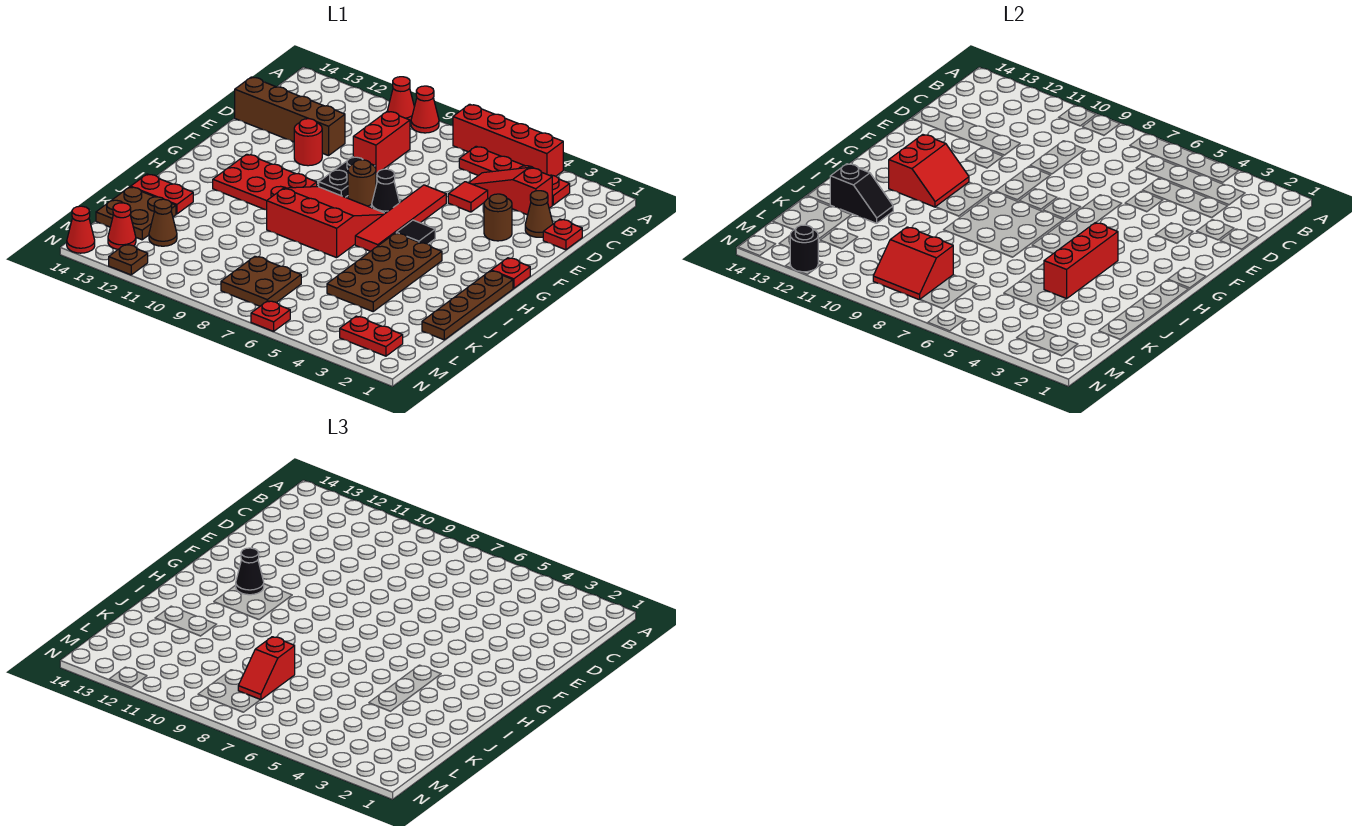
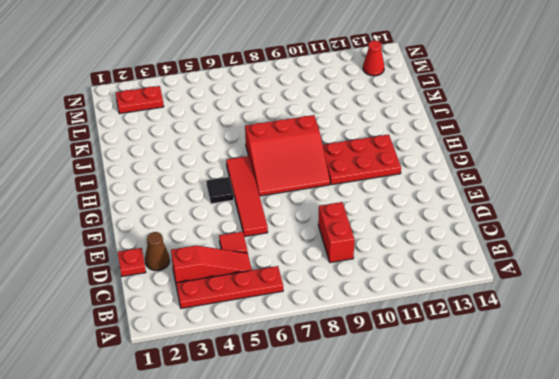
none -> red brick A4:A7 level 1
none -> red cone A9 level 1
none -> red cone A10 level 1
none -> brown brick D11:D14 level 1

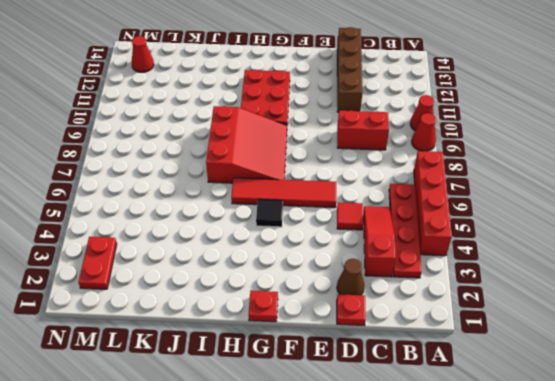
none -> brown round brick E3 level 1
none -> black plate E9:F9 level 1
none -> red round brick E11 level 1
none -> black cone F7 level 1

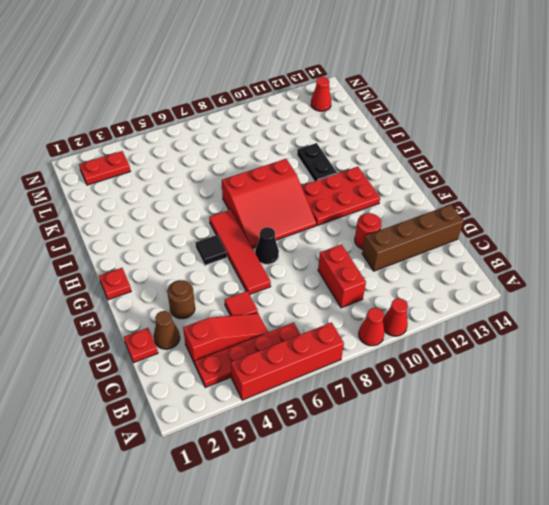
black plate I11:J11 level 1 -> black plate E9:F9 level 1
none -> brown round brick F8 level 1
none -> brown plate H1:K1 level 1
none -> brown plate H4:K5 level 1
none -> red plate J13:J14 level 1

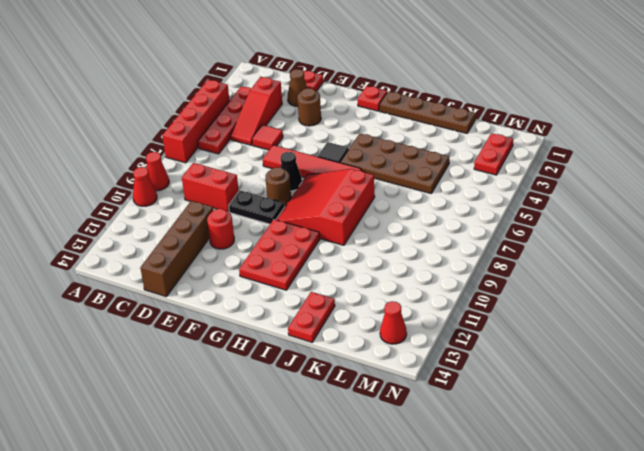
none -> brown plate K13:L14 level 1
none -> brown plate L7:M8 level 1
none -> brown cone L12 level 1
none -> red plate N6 level 1

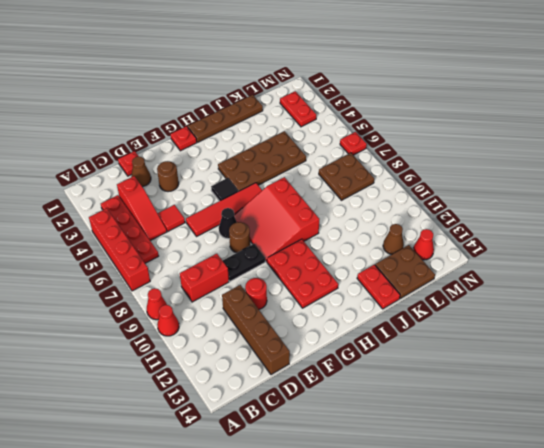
none -> brown plate N12 level 1
none -> red cone N14 level 1
none -> red slope G11:H12 level 2 top 12
none -> red brick H4:J4 level 2

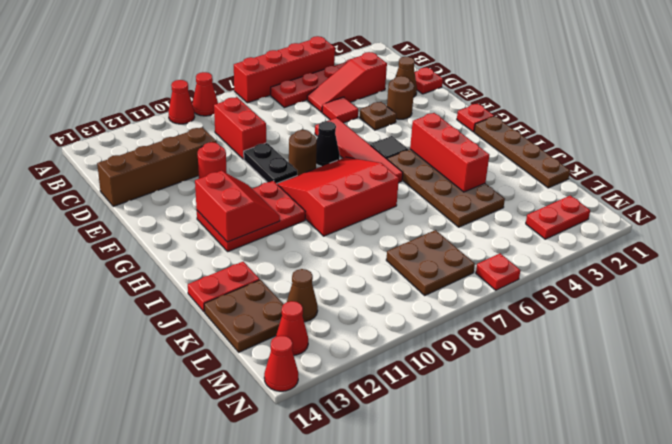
brown plate E4 level 1 -> brown plate N12 level 1
none -> black slope J12:J13 level 2 top 13
none -> red slope L8:M9 level 2 top L
none -> black round brick N12 level 2
none -> black cone G12 level 3

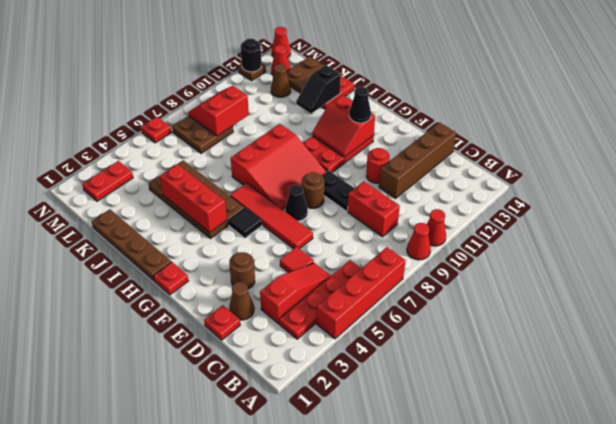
none -> red slope K8:L8 level 3 top K

